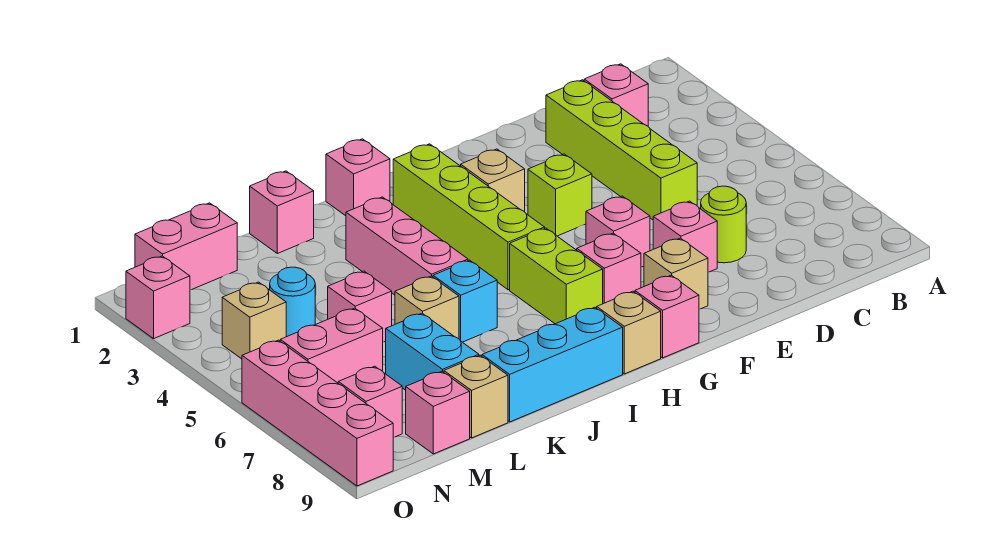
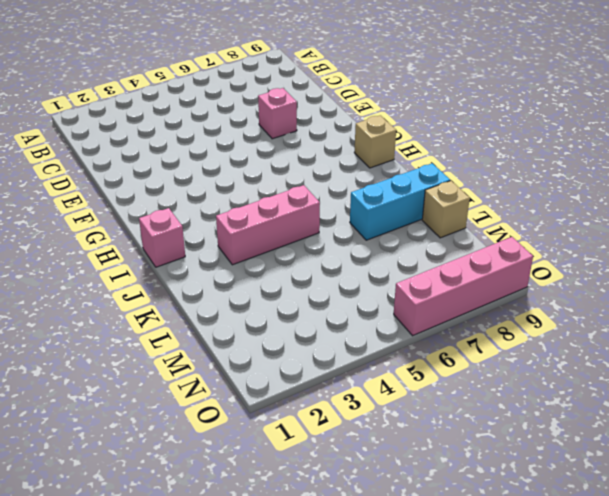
cyan brick K7:K9 level 1 -> cyan brick I9:K9 level 1
none -> pink brick C2 level 1
none -> lime brick D2:D5 level 1
none -> lime round brick D7 level 1
none -> lime brick F4 level 1

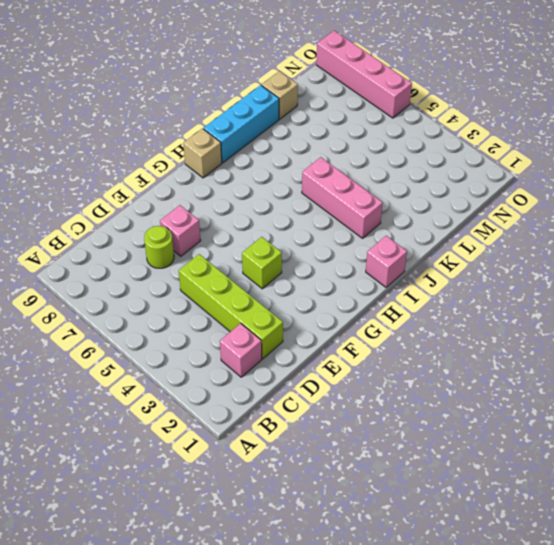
none -> pink brick F6 level 1
none -> tan brick F8 level 1
none -> tan brick G3 level 1
none -> pink brick G7 level 1

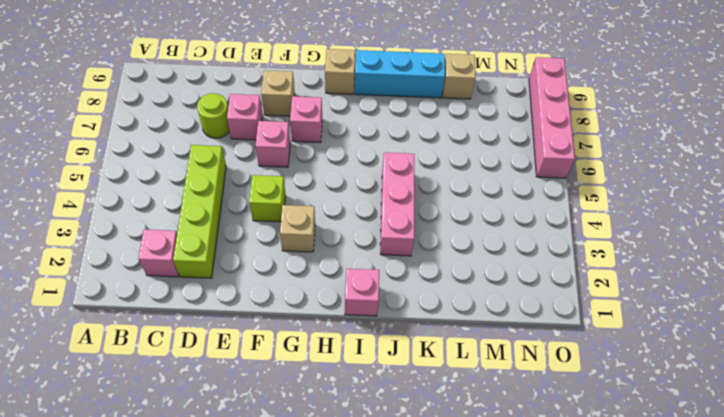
none -> pink brick G9 level 1
none -> lime brick H2:H5 level 1
none -> lime brick H6:H7 level 1
none -> cyan brick J6 level 1

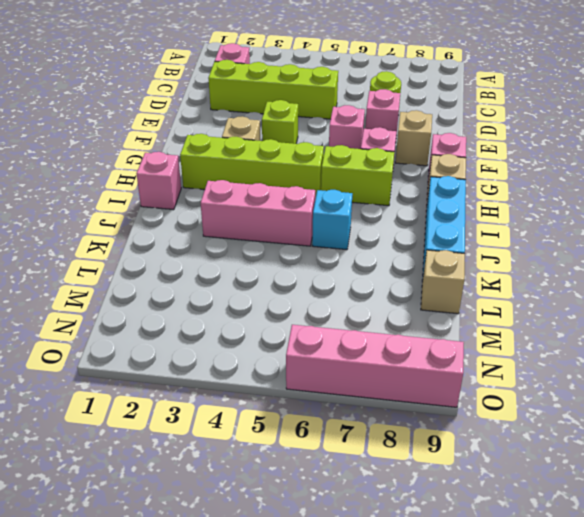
none -> pink brick K1 level 1
none -> tan brick K6 level 1
none -> pink brick L5 level 1
none -> cyan brick L7:L8 level 1

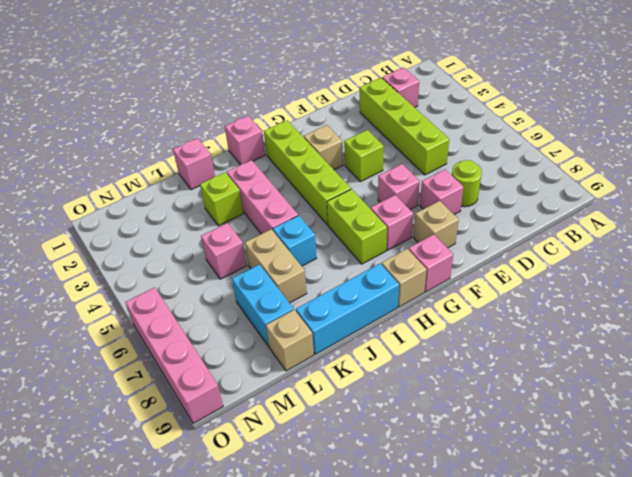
lime brick K3 level 1 -> none
tan brick K6:K7 level 1 -> tan brick K6 level 1
none -> pink brick M1:N1 level 1
none -> cyan round brick M4 level 1
none -> pink brick M6:N6 level 1
none -> pink brick M9 level 1

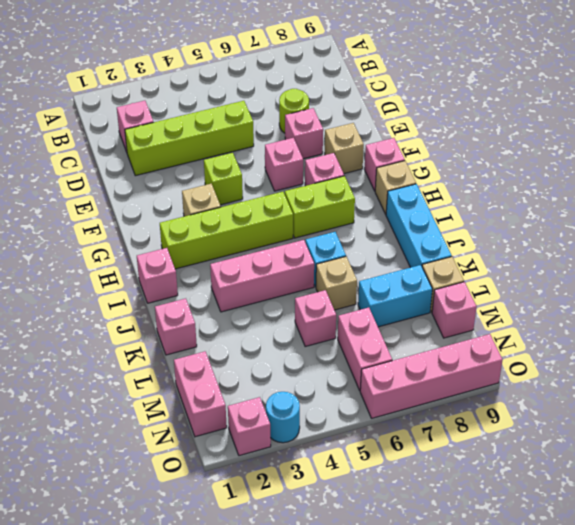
cyan round brick O3 level 1 -> cyan round brick M4 level 1
none -> tan brick N4 level 1
none -> pink brick N8 level 1

